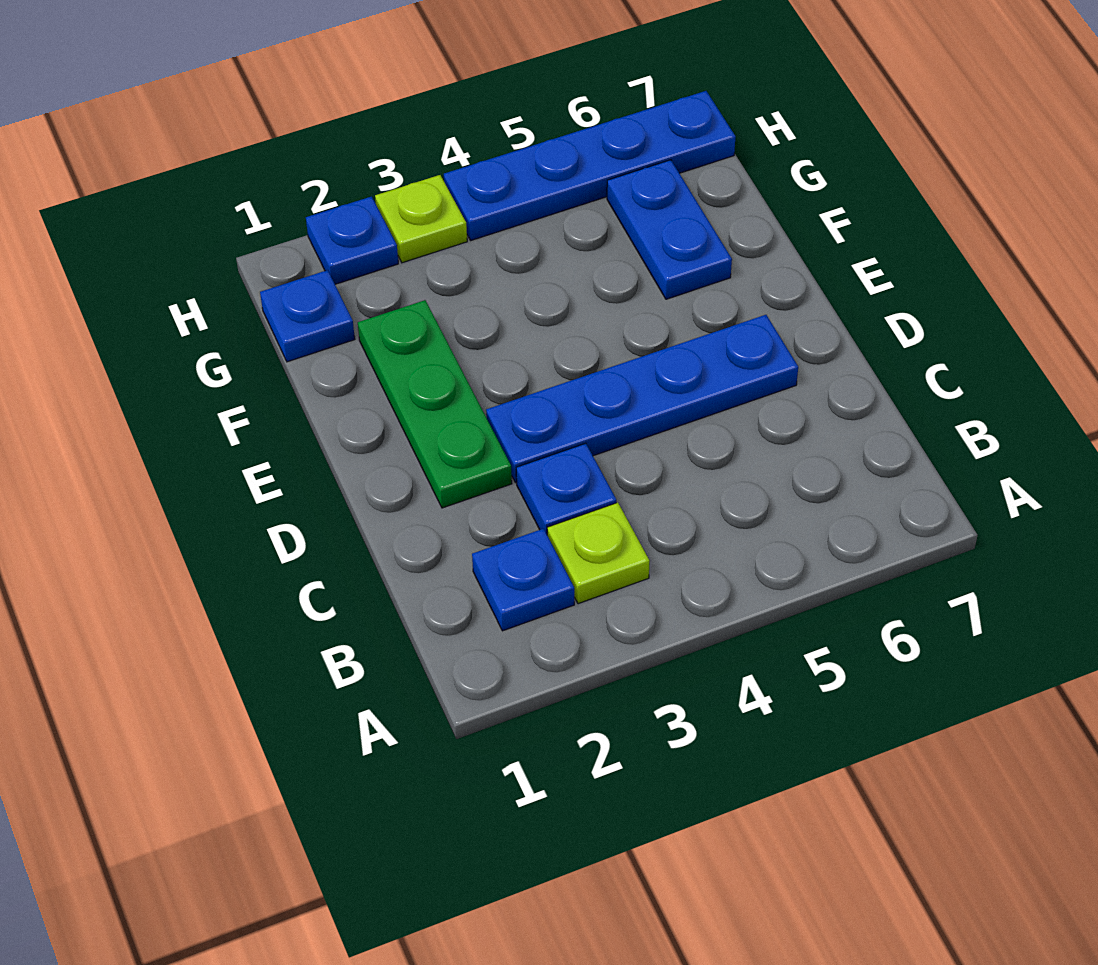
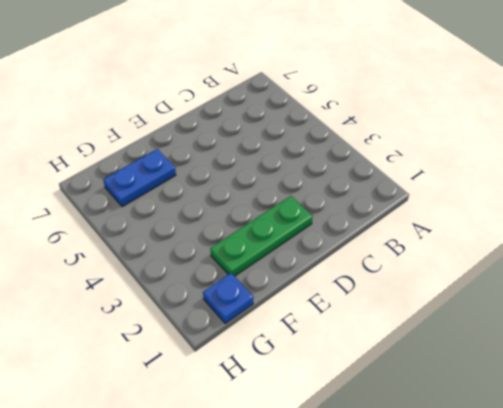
none -> blue plate B2 level 1
none -> lime plate B3 level 1

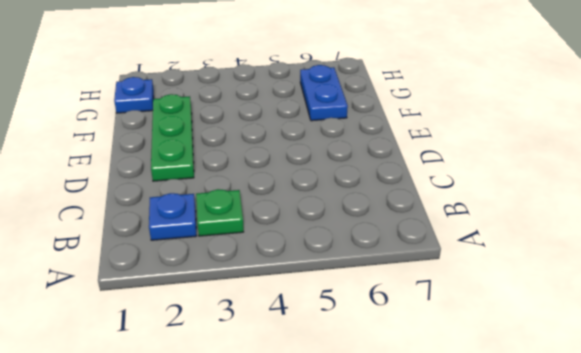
green plate B3 level 1 -> lime plate B3 level 1
none -> blue plate C3 level 1
none -> blue plate D3:D6 level 1

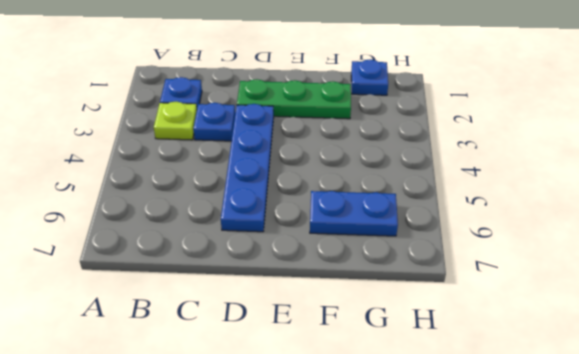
none -> blue plate H2 level 1
none -> lime plate H3 level 1

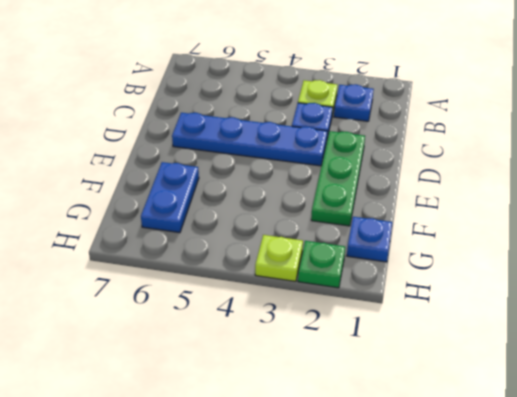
green plate H2 level 1 -> blue plate H2 level 1
none -> blue plate H4:H7 level 1

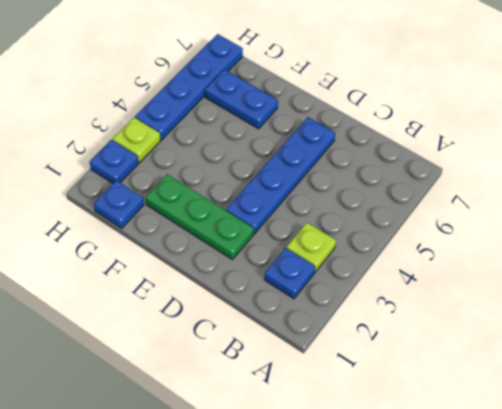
none -> blue plate C3 level 1

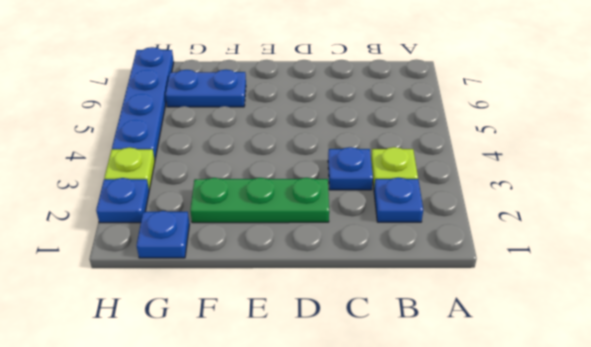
none -> blue plate D3:D6 level 1

